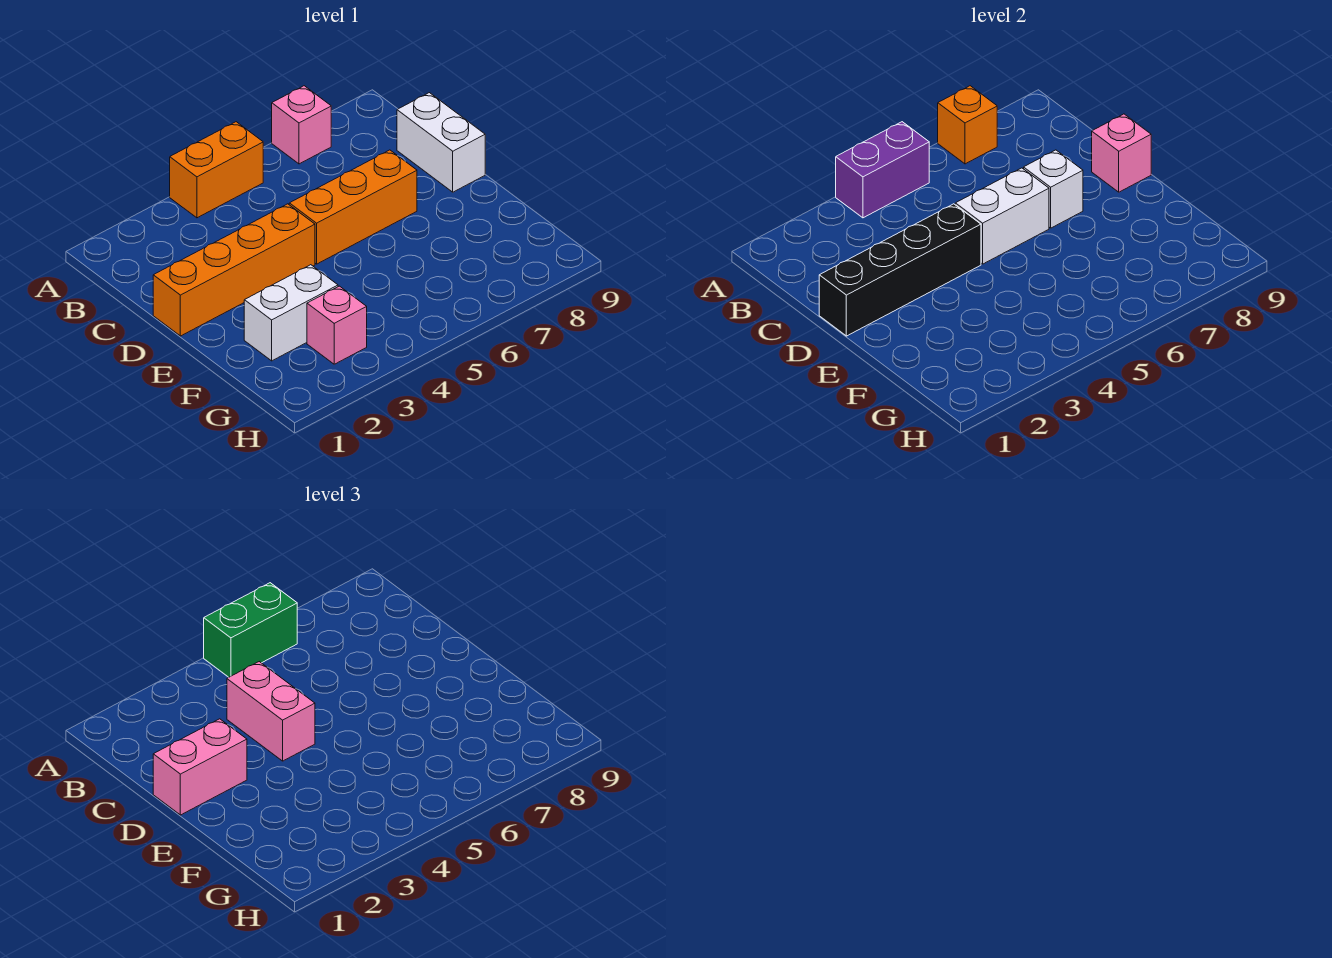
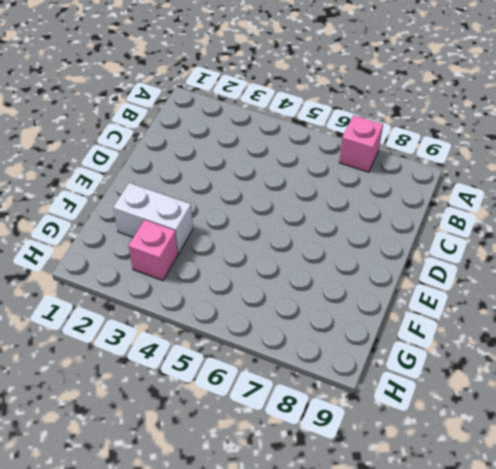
none -> orange brick A4:A5 level 1
none -> white brick C9:D9 level 1
none -> orange brick D1:D4 level 1

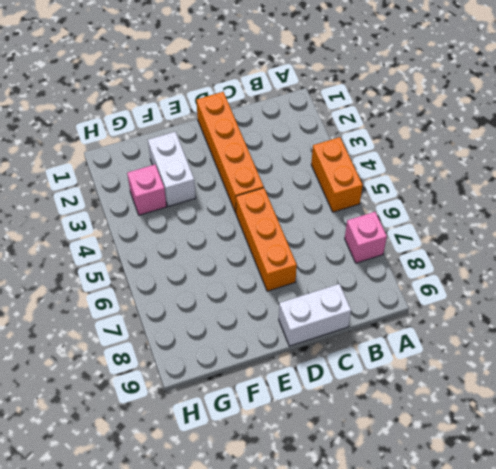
none -> purple brick A4:A5 level 2
none -> orange brick A7 level 2
none -> black brick D1:D4 level 2

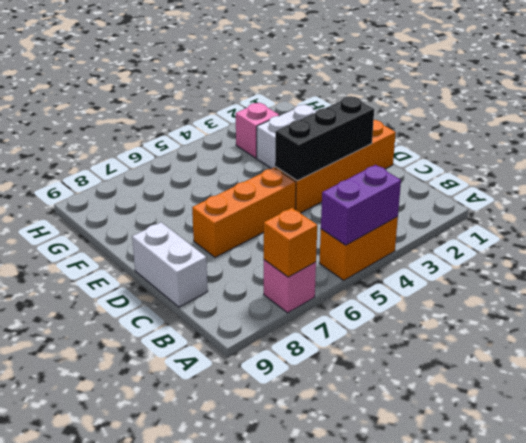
black brick D2:D4 level 2 -> black brick D1:D4 level 2
none -> white brick D5:D6 level 2
none -> white brick D7 level 2
none -> pink brick D9 level 2

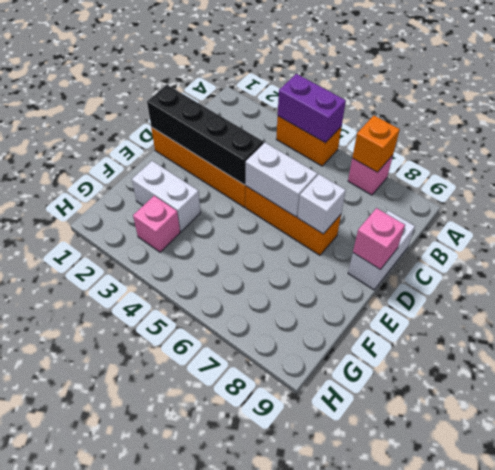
none -> green brick A5:A6 level 3
none -> pink brick C4:D4 level 3
none -> pink brick D1:D2 level 3

